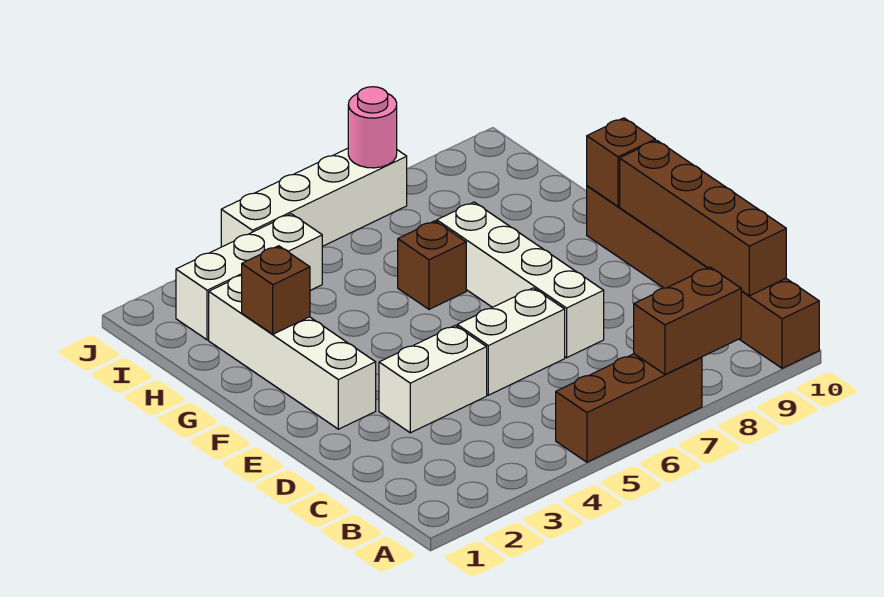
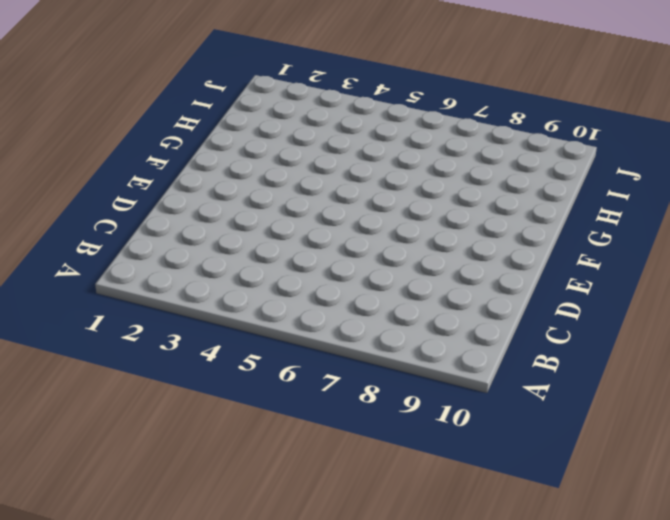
none -> brown brick A5:A7 level 1
none -> brown brick A10:F10 level 1
none -> white brick D3:D4 level 1

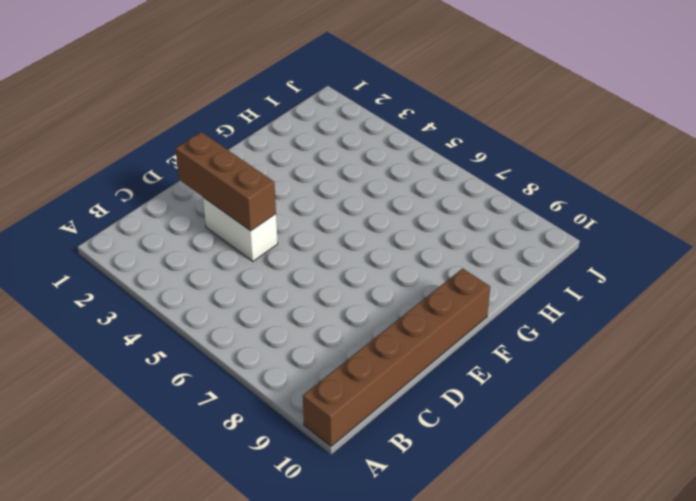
brown brick D2:D4 level 2 -> brown brick A5:A7 level 1
none -> white brick D5:D6 level 1
none -> white brick D7:G7 level 1
none -> white brick E2:H2 level 1

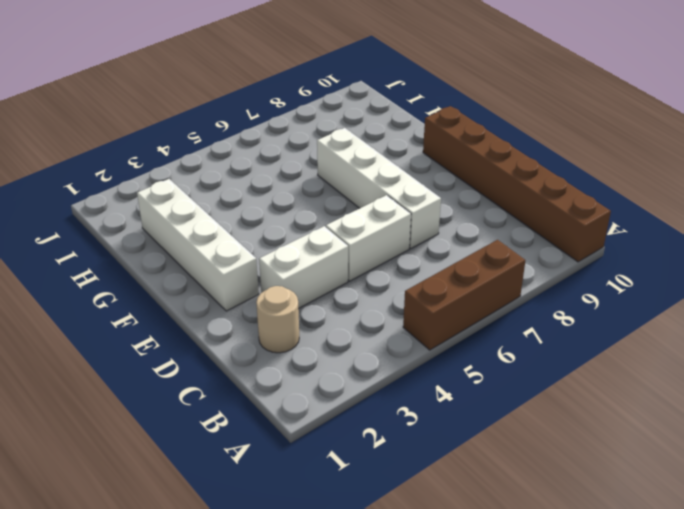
tan round brick C2 level 1 -> none
none -> brown brick G6 level 1
none -> white brick I2:I4 level 1
none -> white brick J4:J7 level 1

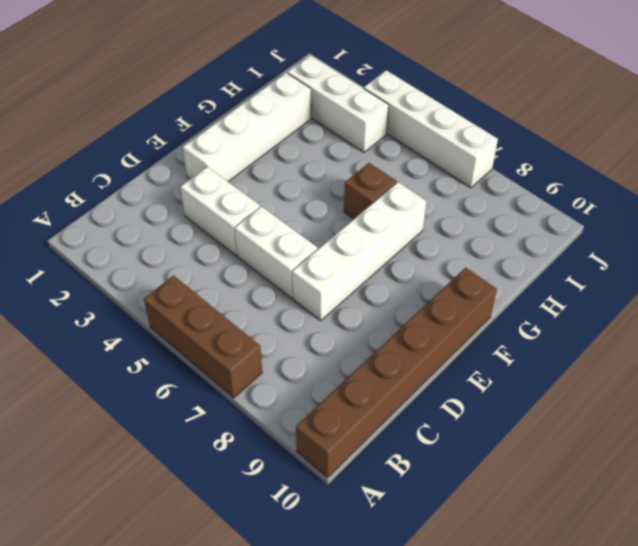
none -> brown brick A7:A8 level 2
none -> brown brick B10:E10 level 2
none -> brown brick F10 level 2

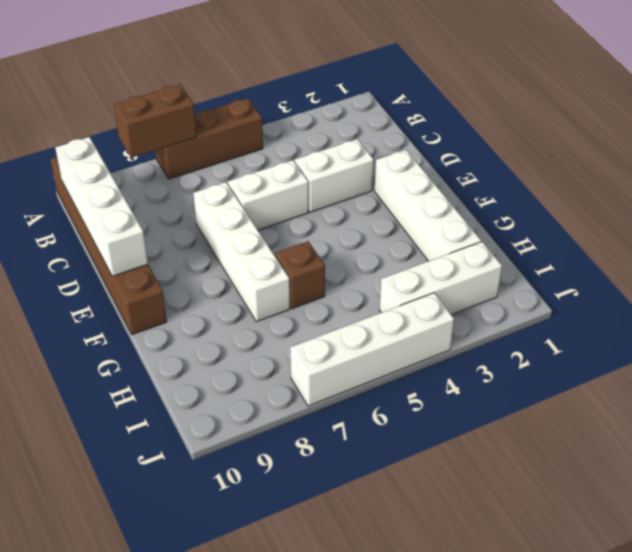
white brick B10:E10 level 2 -> brown brick B10:E10 level 2
none -> brown brick F10 level 2
none -> brown brick G2 level 2
none -> pink round brick J7 level 2

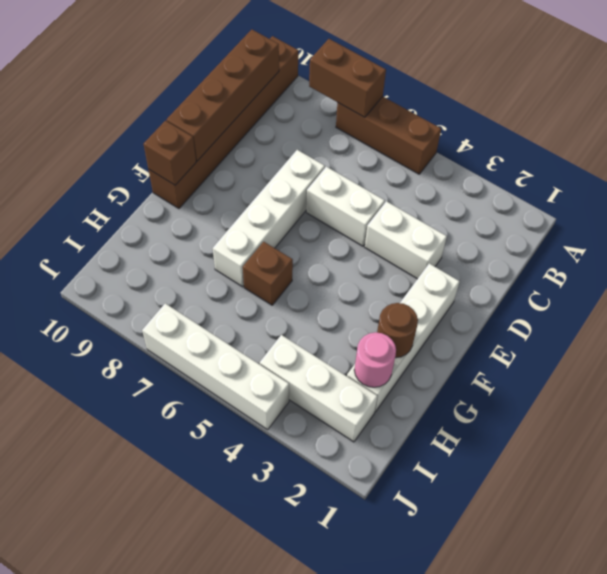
brown round brick G2 level 2 -> brown brick G2 level 2
pink round brick H2 level 2 -> pink round brick J7 level 2

